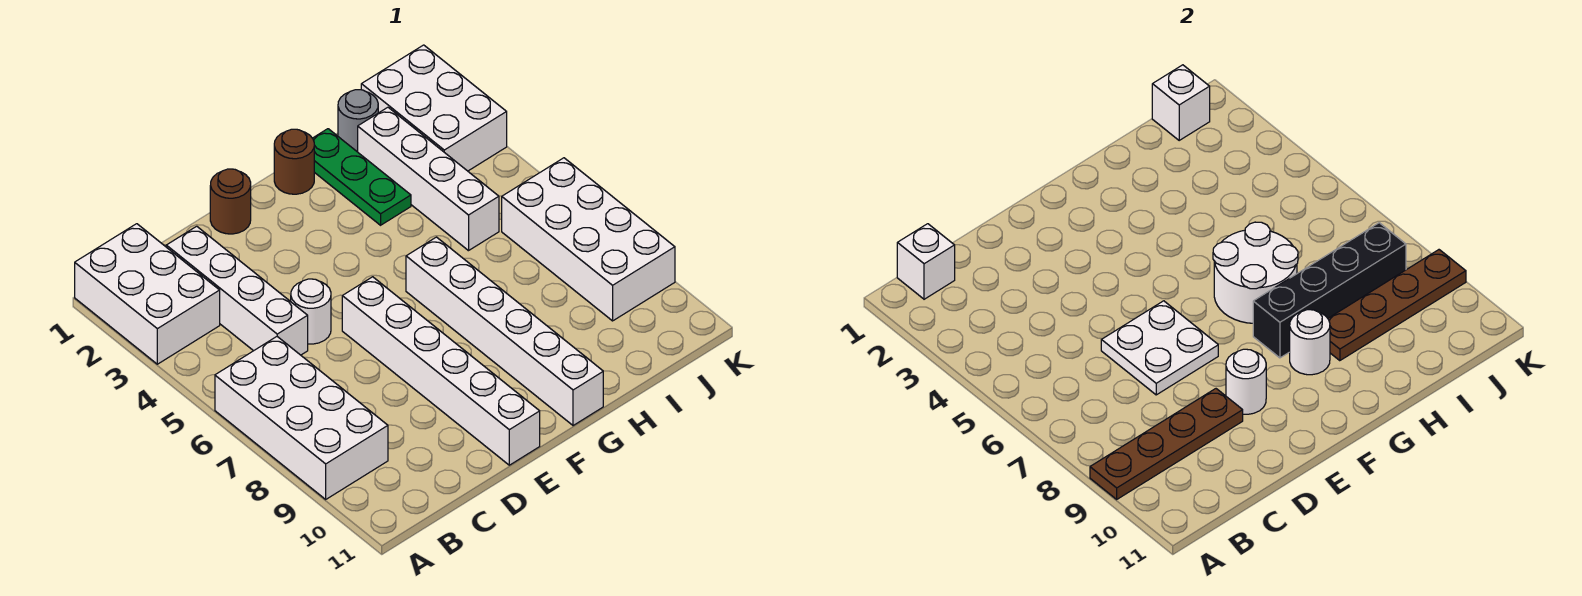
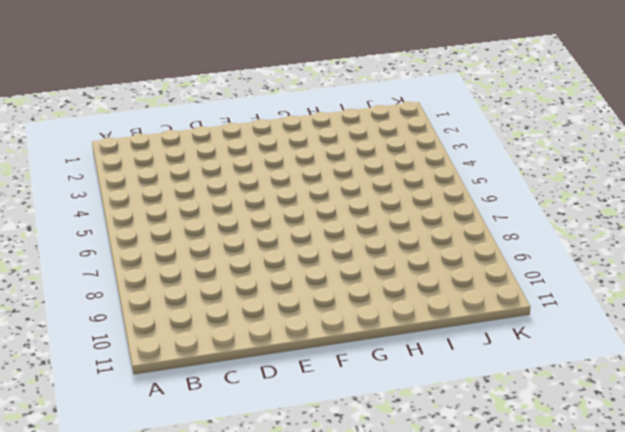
none -> white brick A1:B3 level 1
none -> white brick A6:B9 level 1
none -> white brick C2:C5 level 1

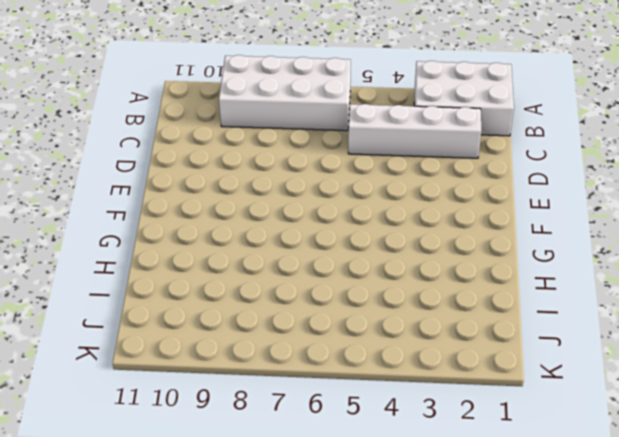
none -> white round brick D5 level 1
none -> brown round brick E1 level 1
none -> white brick E6:E11 level 1

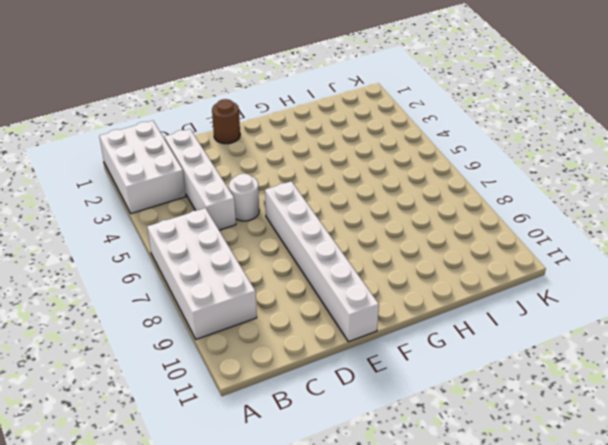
none -> brown round brick G1 level 1
none -> white brick G6:G11 level 1
none -> green plate H1:H3 level 1

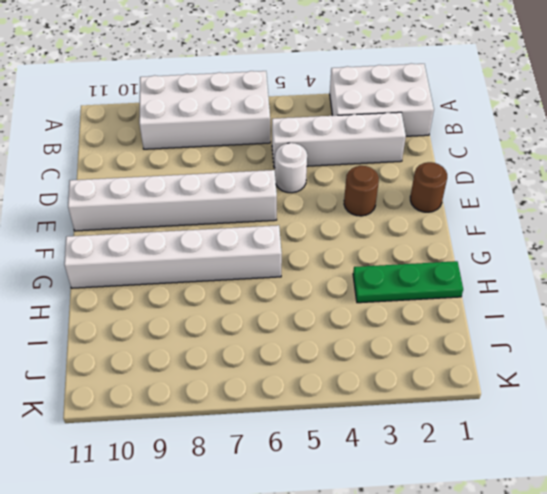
brown round brick E3 level 1 -> brown round brick G1 level 1
none -> grey round brick I1 level 1
none -> white brick I2:I5 level 1
none -> white brick J1:K3 level 1

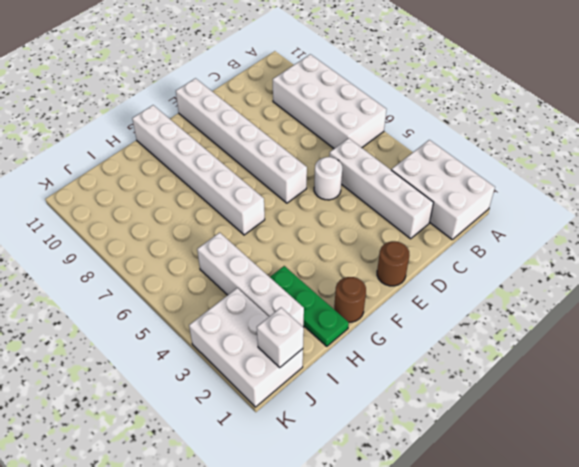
none -> grey round brick I1 level 1
none -> white brick J6:K9 level 1
none -> brown plate A9:D9 level 2

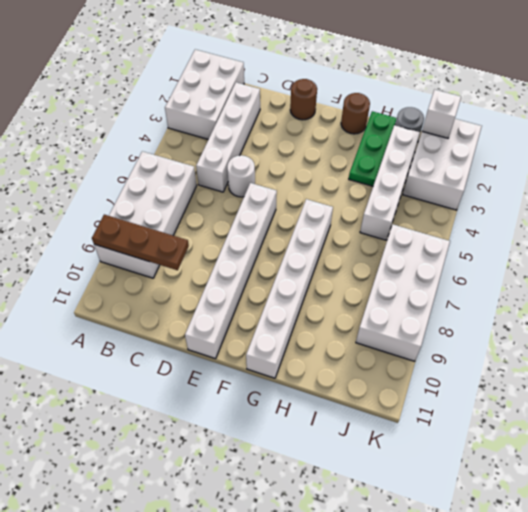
brown plate A9:C9 level 2 -> brown plate A9:D9 level 2
none -> white brick B1 level 2
none -> white plate D6:E7 level 2
none -> white round brick E9 level 2

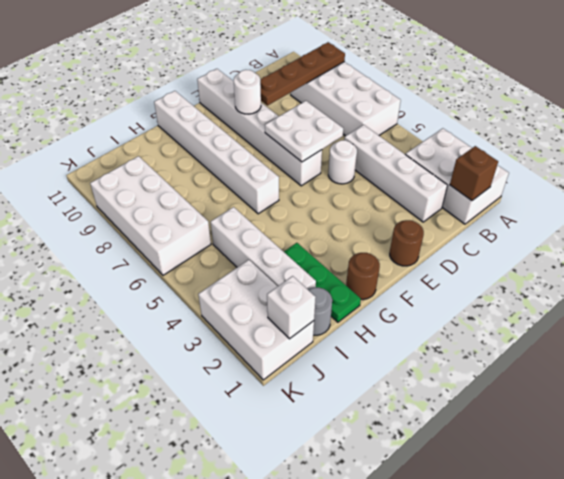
brown brick B1 level 2 -> white brick B1 level 2
none -> white round brick G6:H7 level 2
none -> black brick G8:J8 level 2
none -> white round brick G9 level 2

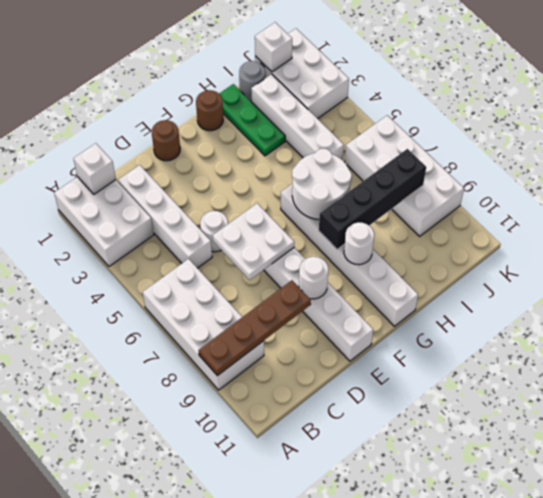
none -> brown plate H9:K9 level 2

